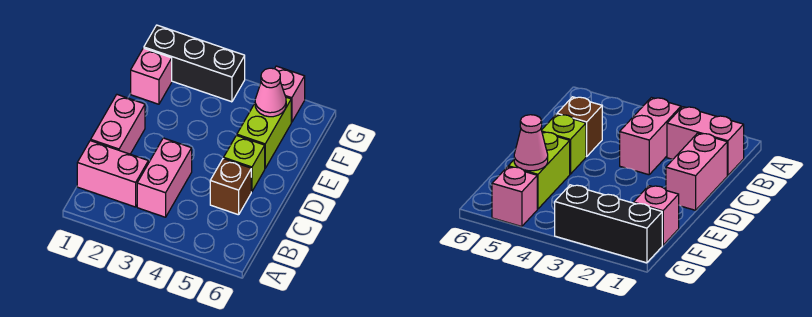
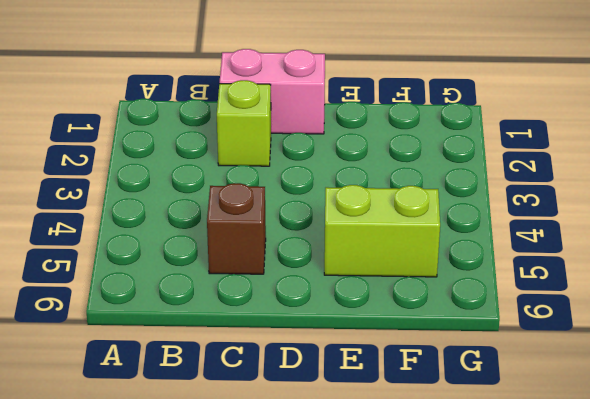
lime brick C2 level 1 -> lime brick D5 level 1
none -> pink brick B1:B2 level 1
none -> pink brick B3:C3 level 1

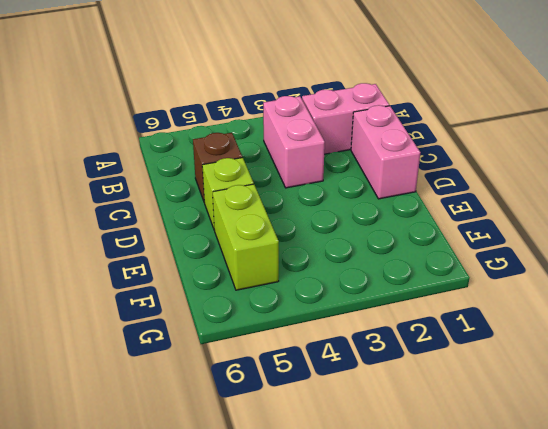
none -> pink brick F1 level 1
none -> black brick G1:G3 level 1

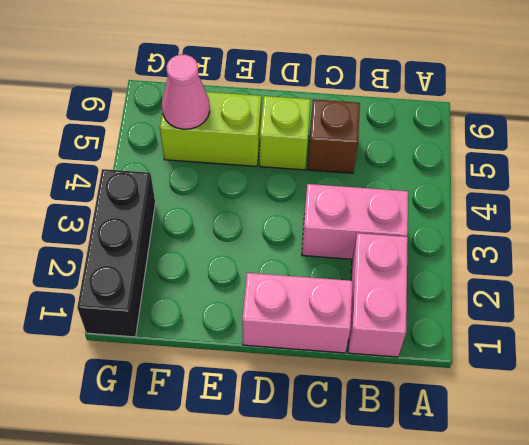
none -> pink brick F1 level 1
none -> pink brick G5 level 1

